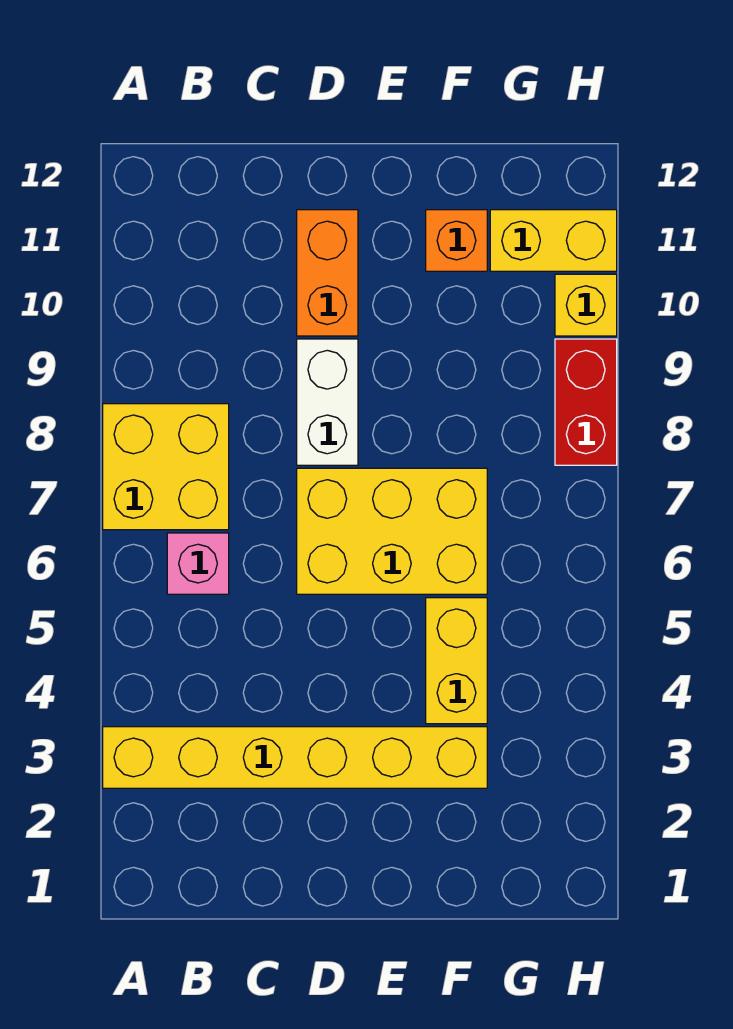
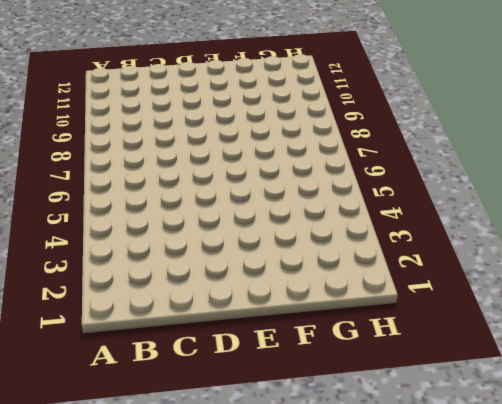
none -> yellow brick A3:F3 level 1
none -> yellow brick A7:B8 level 1

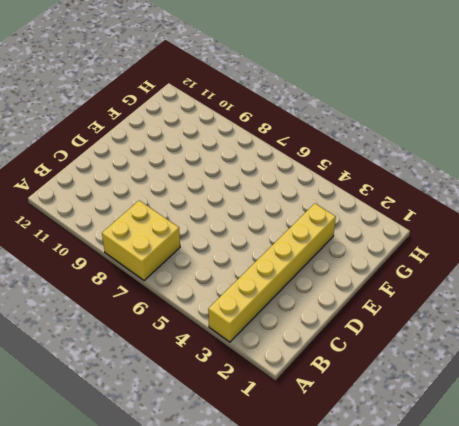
none -> pink brick B6 level 1
none -> yellow brick D6:F7 level 1

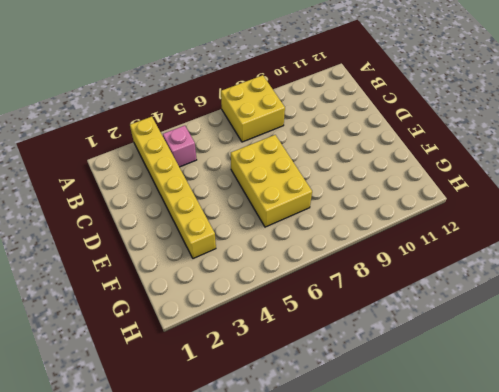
pink brick B4 level 1 -> pink brick B6 level 1
none -> white brick D8:D9 level 1
none -> orange brick D10:D11 level 1

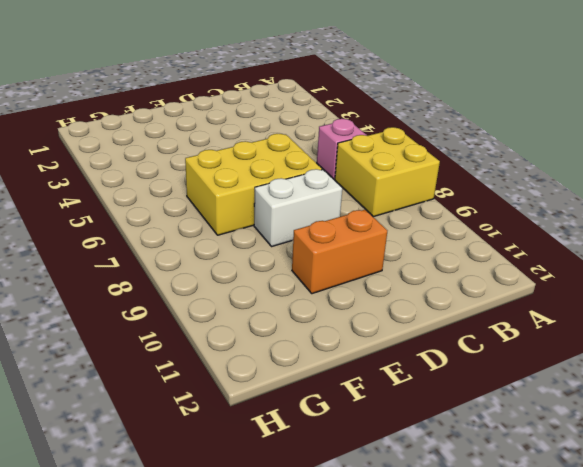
white brick D8:E8 level 1 -> white brick D8:D9 level 1
orange brick D10:E10 level 1 -> orange brick D10:D11 level 1
none -> yellow brick A3:F3 level 1
none -> yellow brick F4:F5 level 1

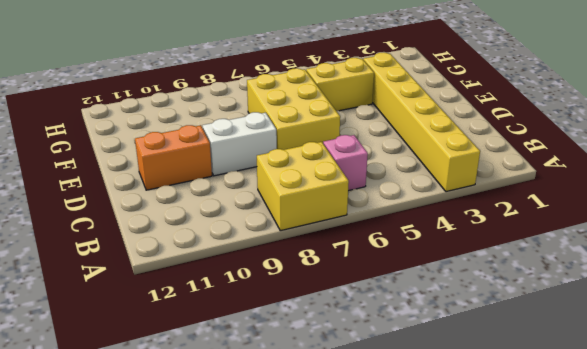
none -> orange brick F11 level 1
none -> yellow brick G11:H11 level 1

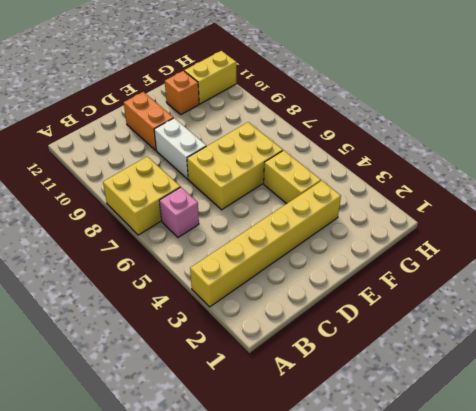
none -> red brick H8:H9 level 1
none -> yellow brick H10 level 1

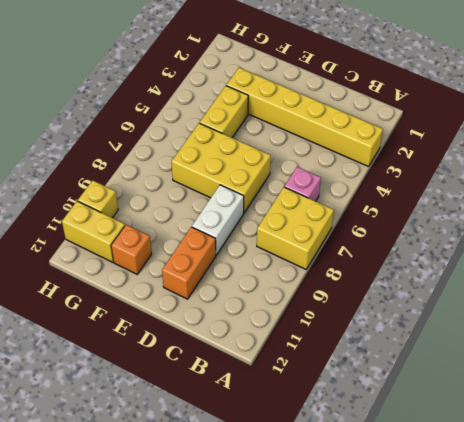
none -> red brick H8:H9 level 1

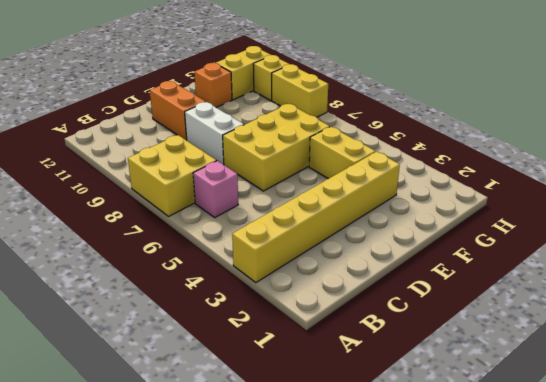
yellow brick H8:H9 level 1 -> red brick H8:H9 level 1

